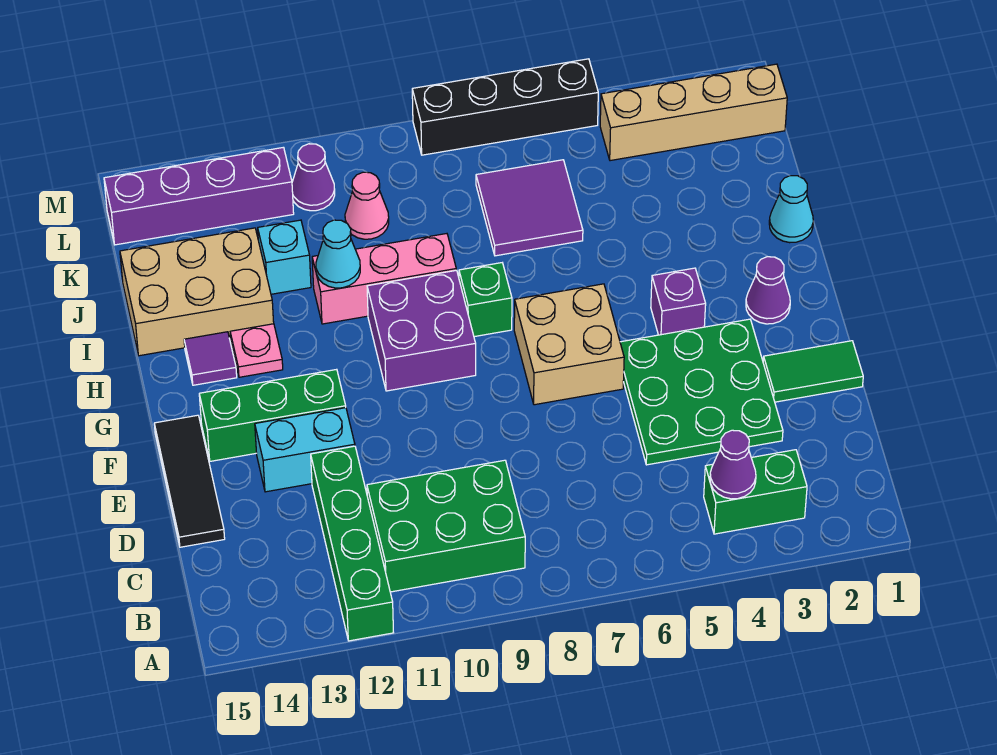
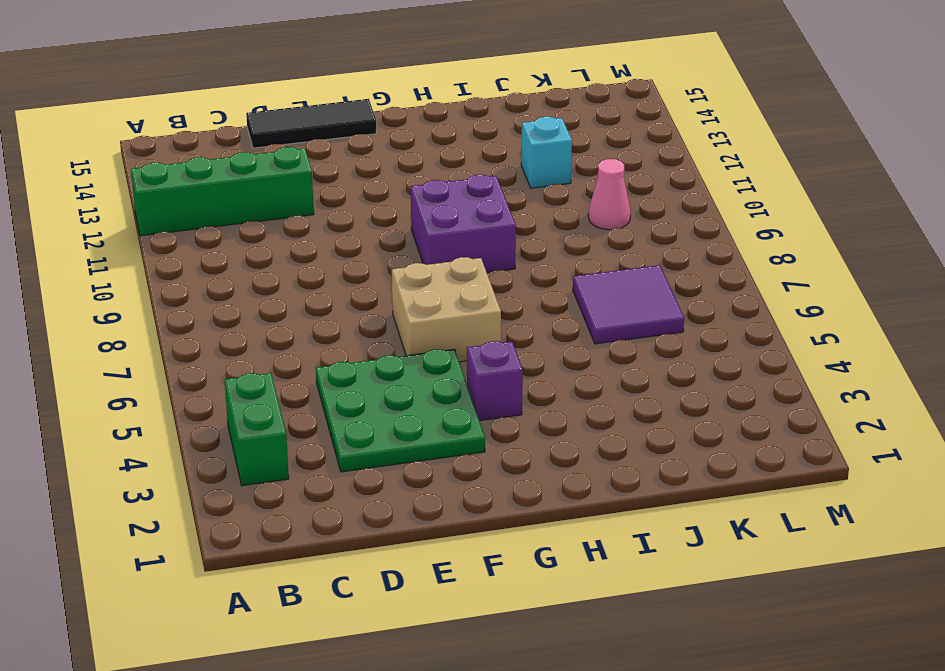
none -> green brick B9:C11 level 1
none -> green tile E1:E2 level 1
none -> cyan brick E12:E13 level 1

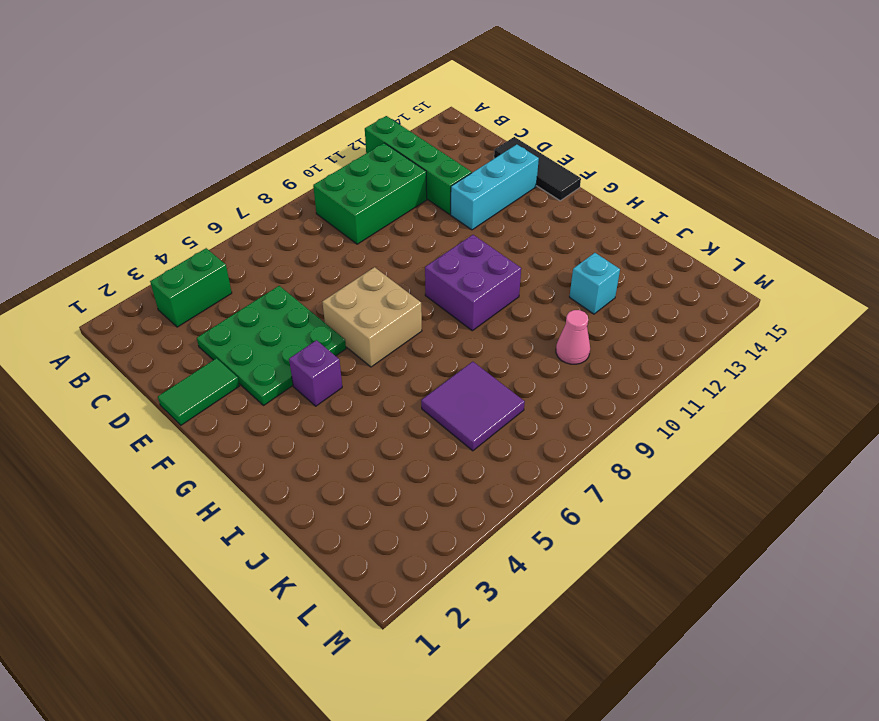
cyan brick E12:E14 level 1 -> cyan brick E12:E13 level 1
none -> green brick F12:F14 level 1
none -> purple cone G2 level 1
none -> green brick H8 level 1

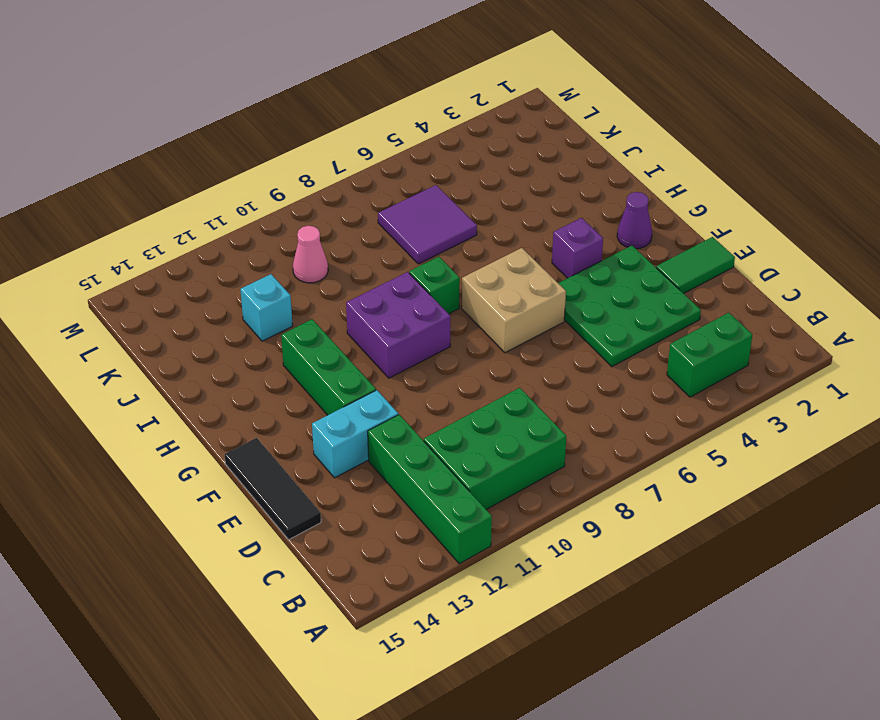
green brick F12:H12 level 1 -> green brick F12:F14 level 1
none -> pink plate H13 level 1
none -> purple tile H14 level 1
none -> cyan cone I1 level 1

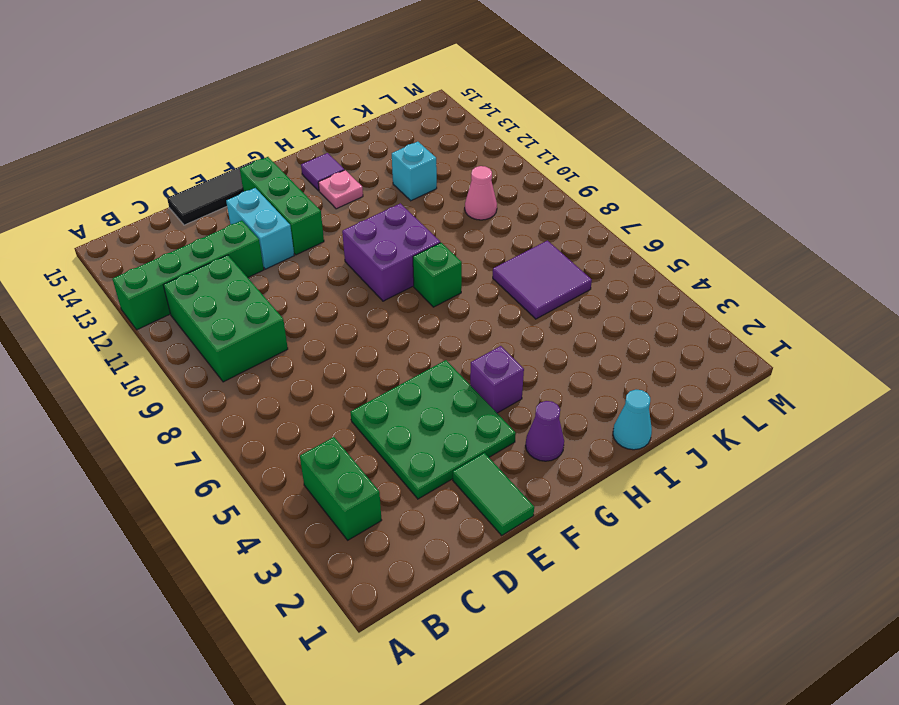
none -> tan brick F6:G7 level 1
none -> pink brick I9:I11 level 1
none -> tan brick I13:J15 level 1

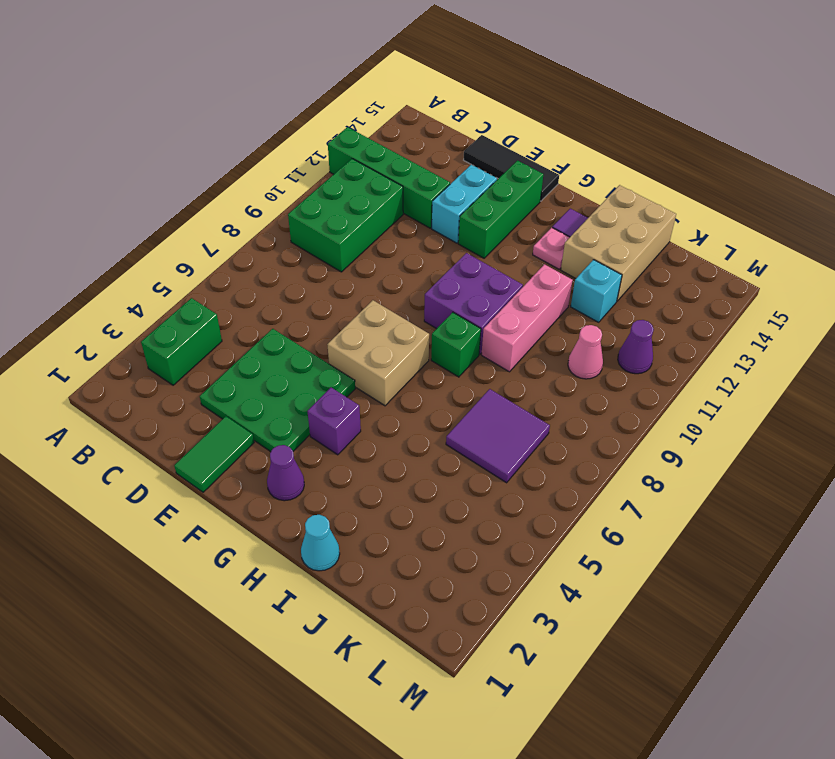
none -> tan brick L1:L4 level 1
none -> purple brick L12:L15 level 1
none -> black brick M5:M8 level 1

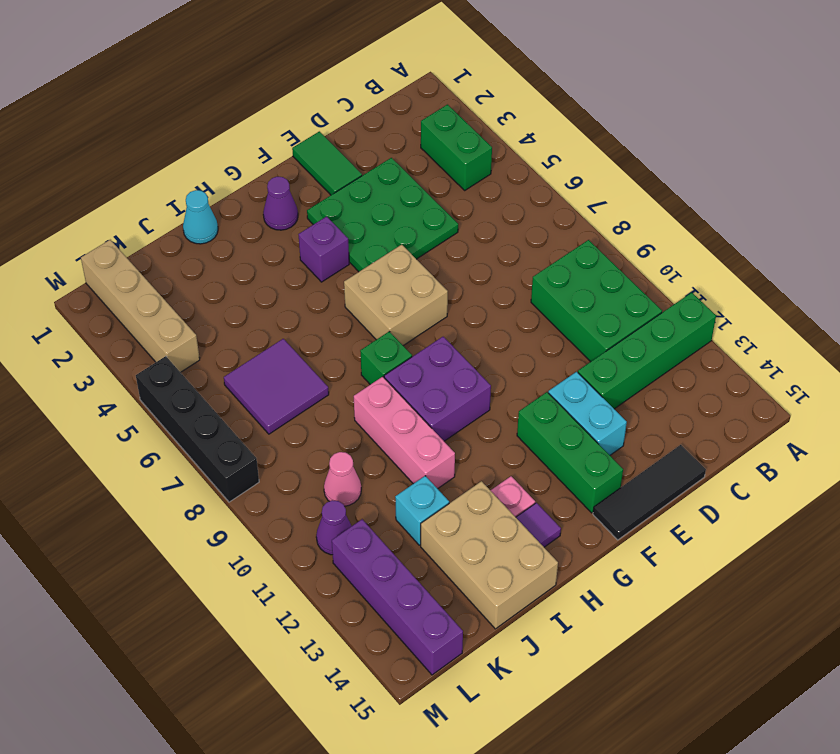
none -> purple cone B4 level 2
none -> cyan cone I11 level 2

